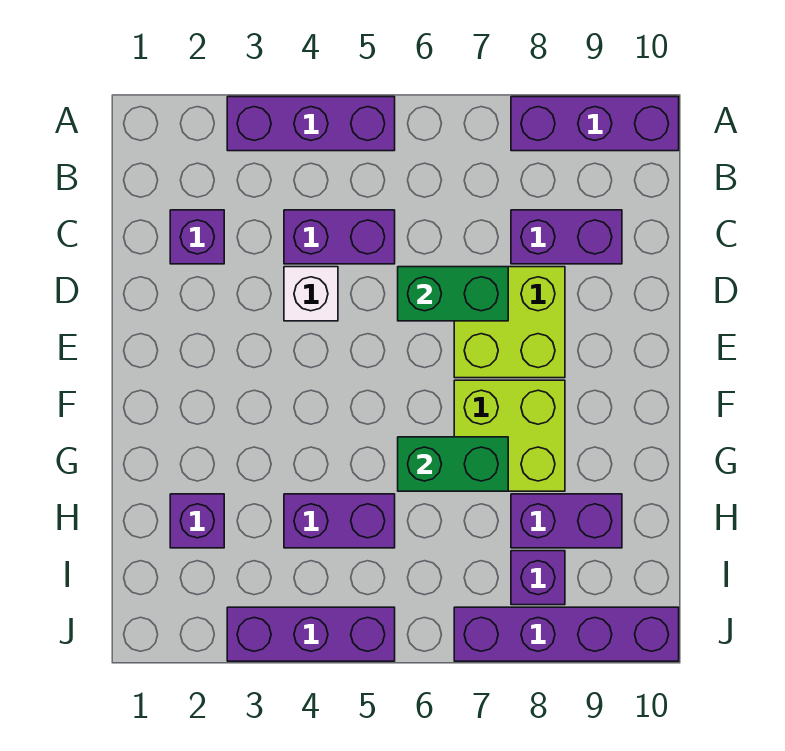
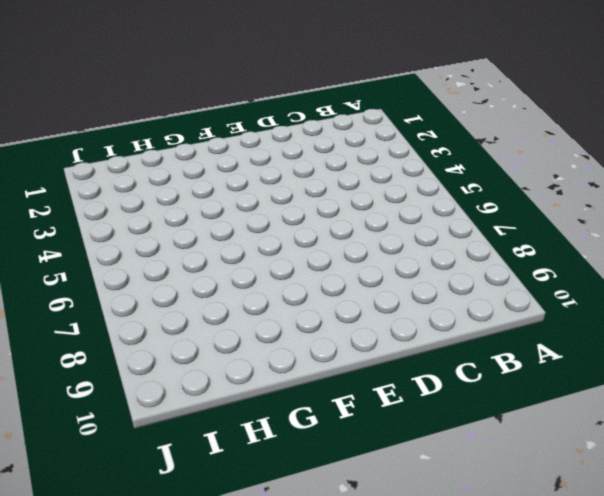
none -> purple brick A3:A5 level 1
none -> purple brick A8:A10 level 1
none -> purple brick C2 level 1

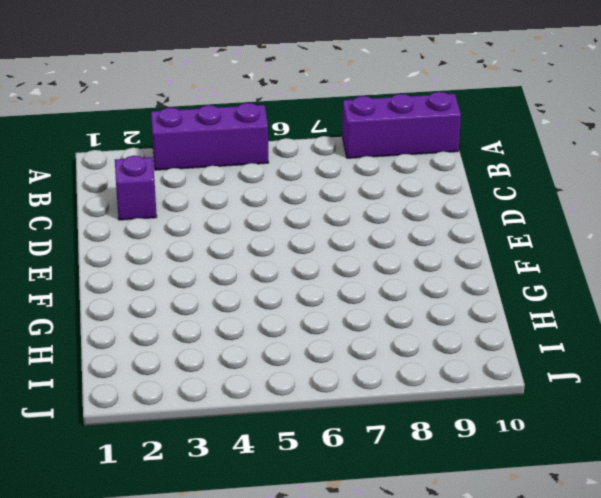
none -> purple brick C4:C5 level 1
none -> purple brick C8:C9 level 1
none -> white brick D4 level 1

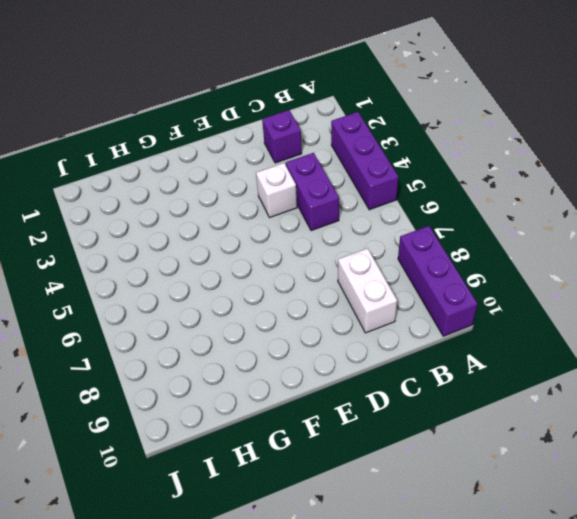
white brick C8:C9 level 1 -> purple brick C8:C9 level 1
none -> lime brick D7:E8 level 1
none -> lime brick F7:G8 level 1
none -> purple brick H2 level 1

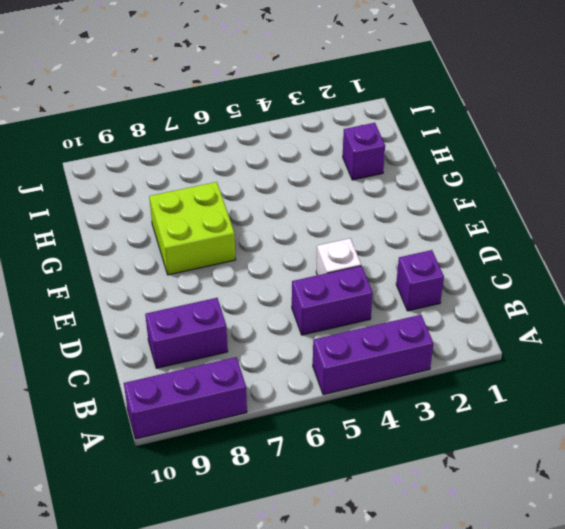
none -> lime brick D7:E8 level 1
none -> purple brick H4:H5 level 1
none -> purple brick H8:H9 level 1

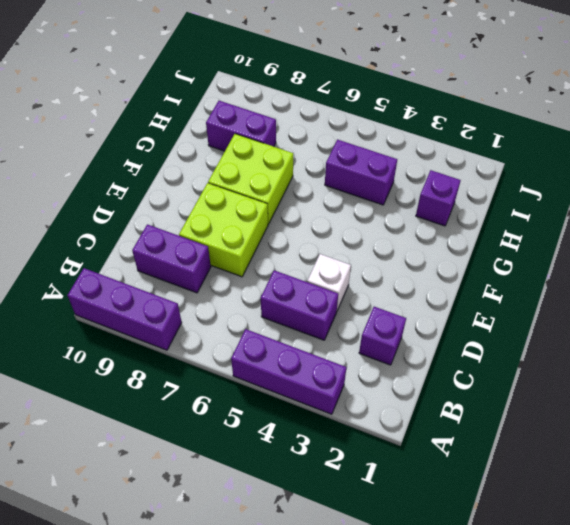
none -> purple brick I8 level 1
none -> purple brick J3:J5 level 1
none -> purple brick J7:J10 level 1

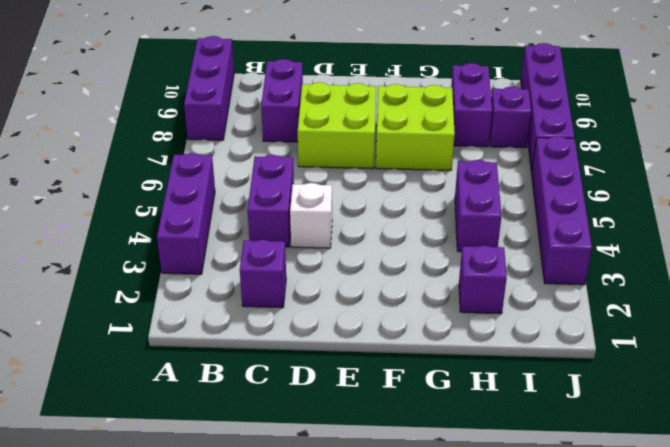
purple brick J3:J6 level 1 -> purple brick J3:J5 level 1
none -> green brick D6:D7 level 2
none -> green brick G6:G7 level 2

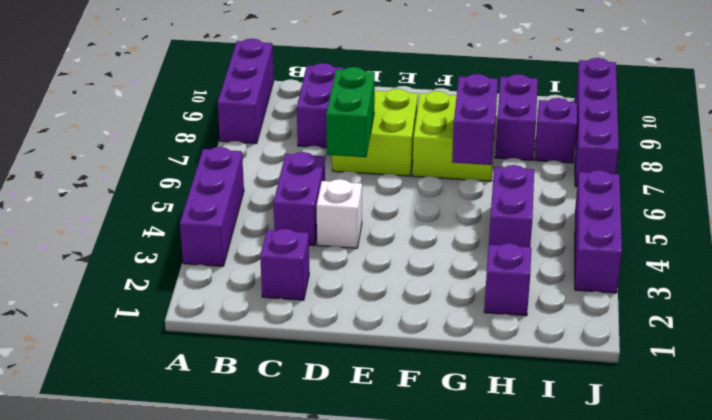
purple brick G6:G7 level 2 -> green brick G6:G7 level 2

